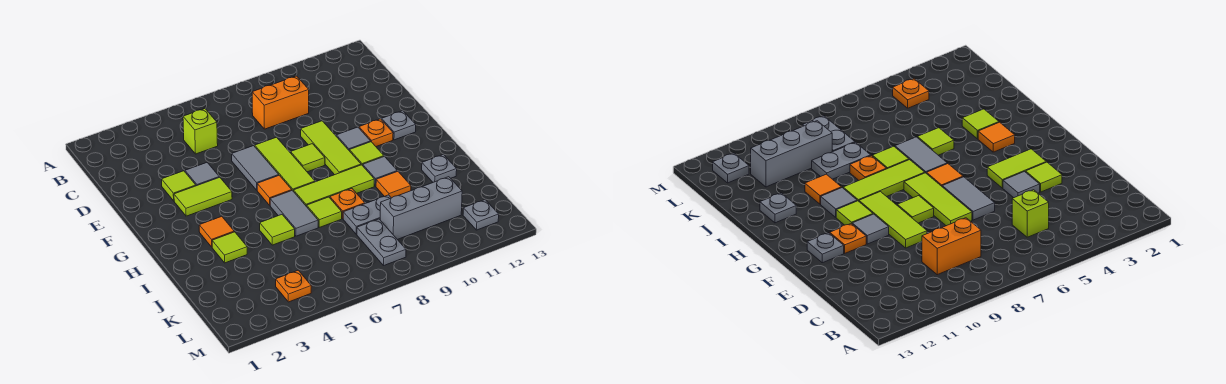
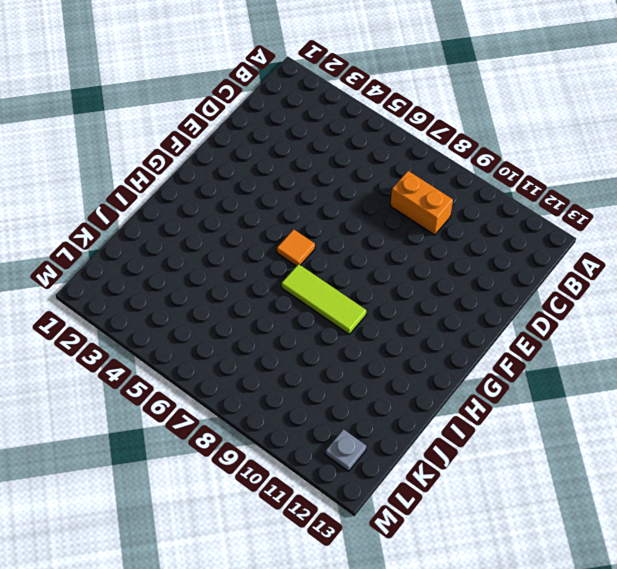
none -> lime brick C5 level 1
none -> lime tile E3 level 1
none -> grey tile E4 level 1

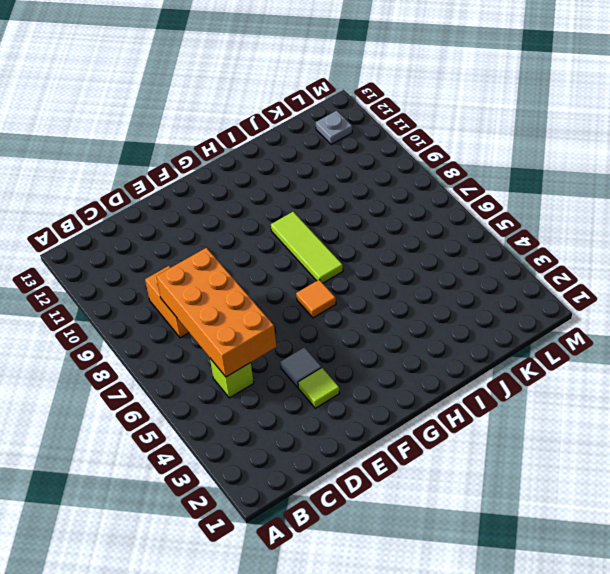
orange brick C5:D8 level 2 -> none
none -> grey tile E6:F6 level 1
none -> lime tile E7:G7 level 1
none -> lime tile E9:G9 level 1

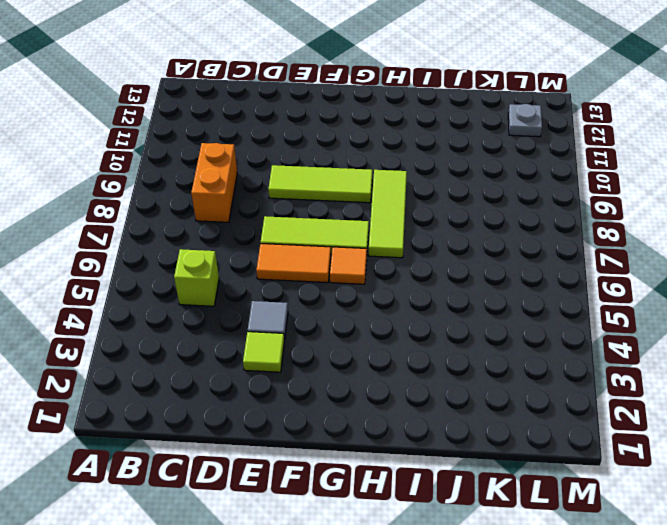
orange tile E6:F6 level 1 -> grey tile E6:F6 level 1
none -> lime tile F3:F4 level 1
none -> lime tile F8 level 1
none -> grey tile F10 level 1

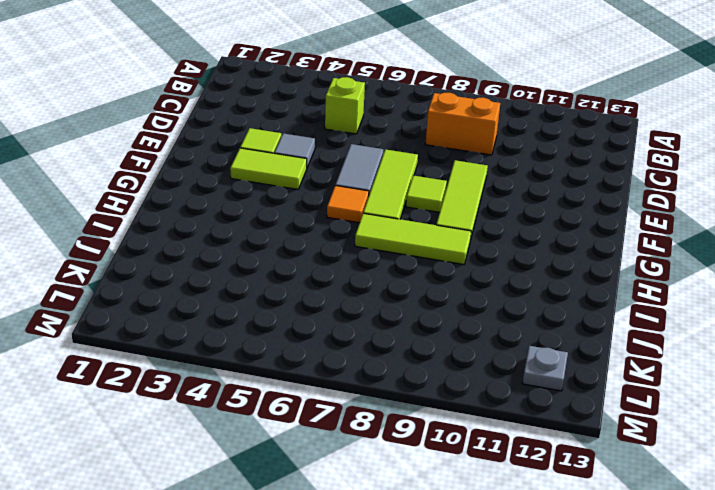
none -> grey tile F10 level 1
none -> orange plate F11 level 1
none -> grey plate F12 level 1

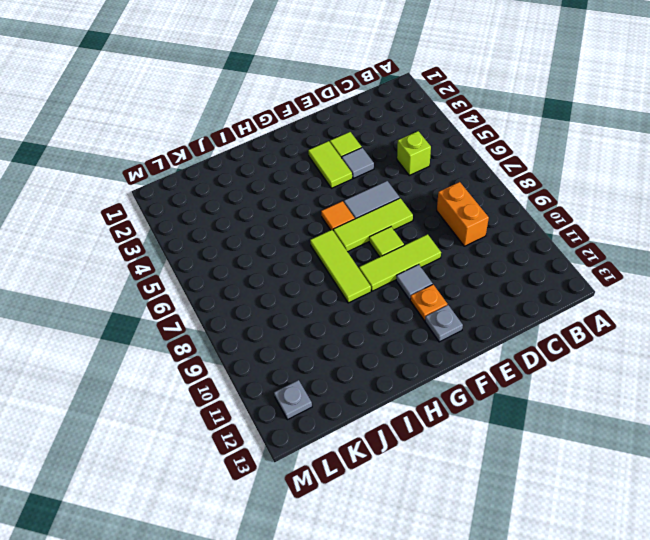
none -> lime tile G10 level 1
none -> orange tile H3 level 1
none -> grey tile H6:I6 level 1

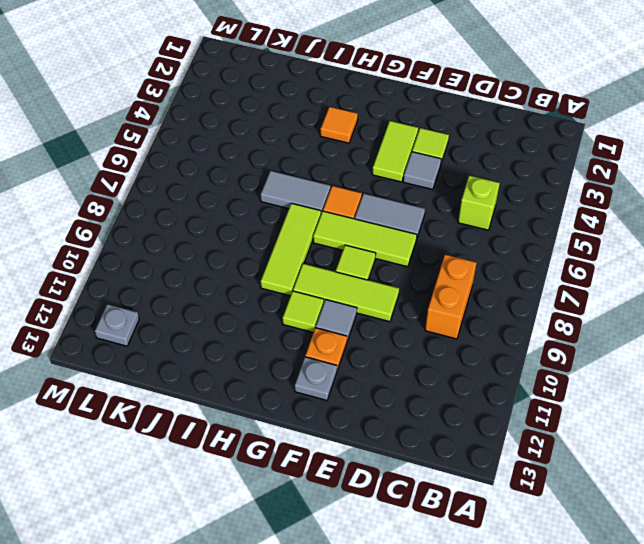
none -> grey tile H10 level 1
none -> lime tile I3 level 1
none -> lime tile I5 level 1

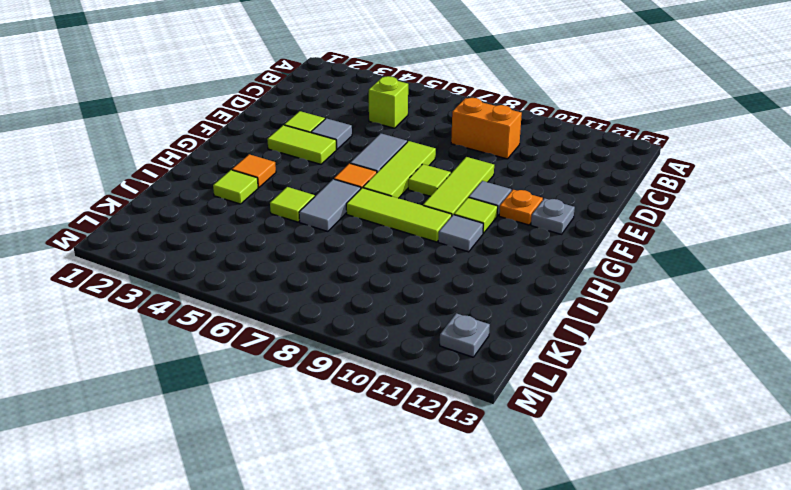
none -> lime tile I7 level 1
none -> orange plate I8 level 1
none -> orange tile I10 level 1

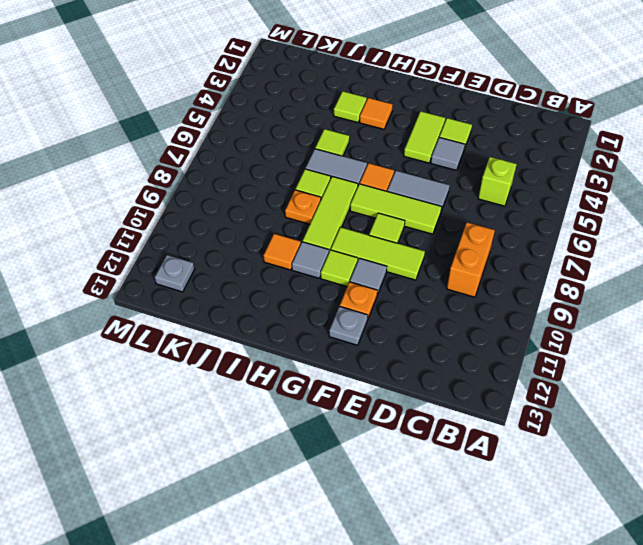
none -> grey plate I12 level 1
none -> grey plate J8:J9 level 1
none -> grey plate K8:L8 level 1

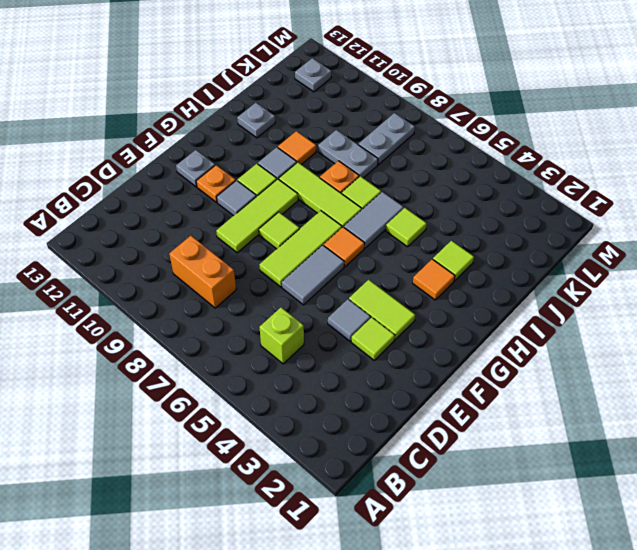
none -> grey brick K9:K11 level 1
none -> orange plate L4 level 1

